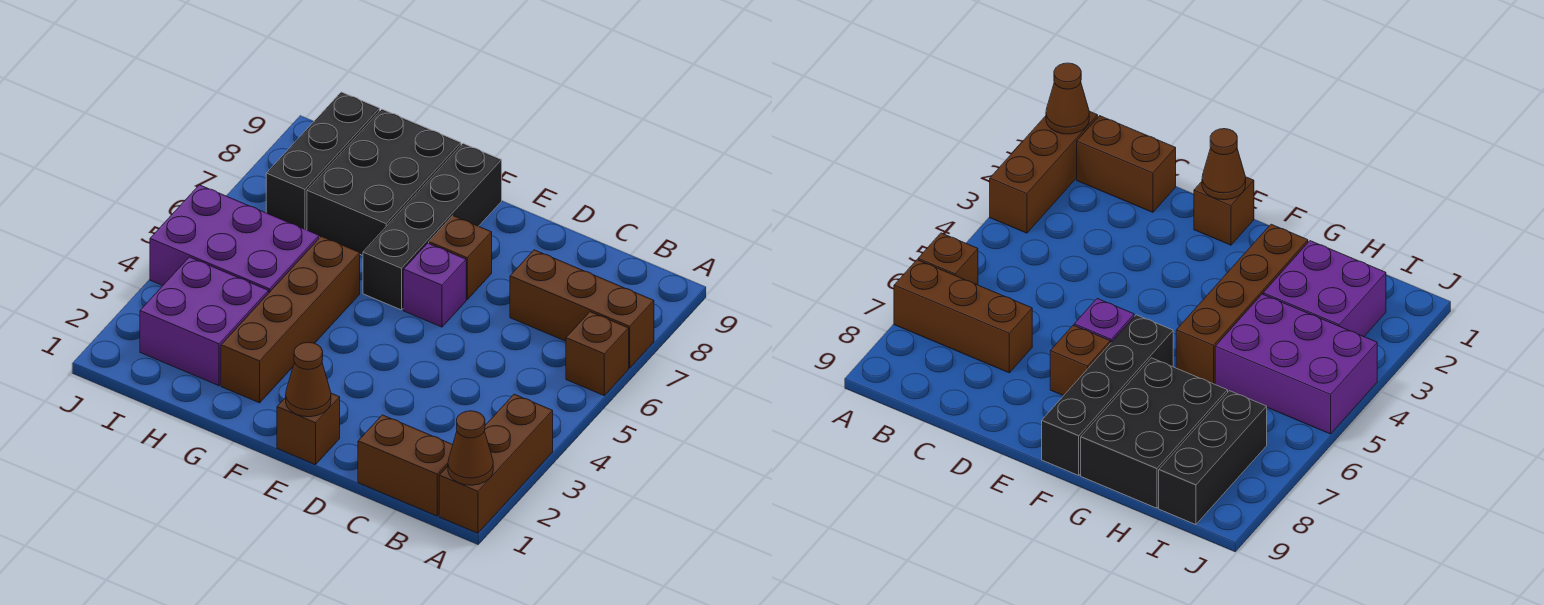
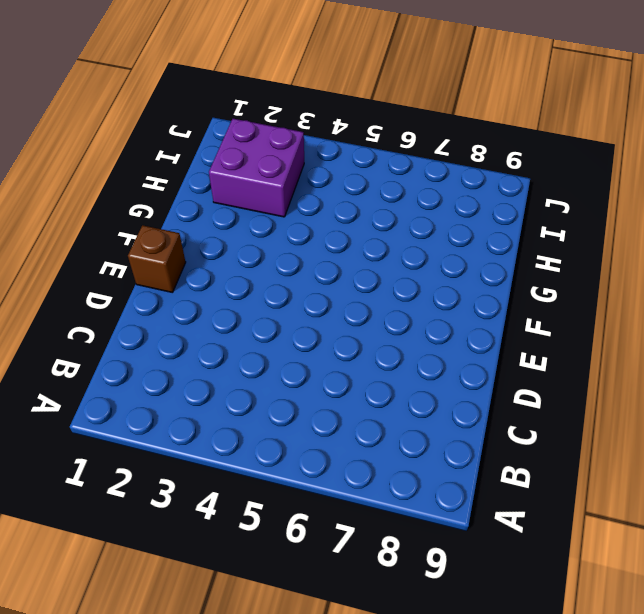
none -> brown brick A1:A3 level 1
none -> brown brick A6 level 1
none -> brown brick A7:C7 level 1

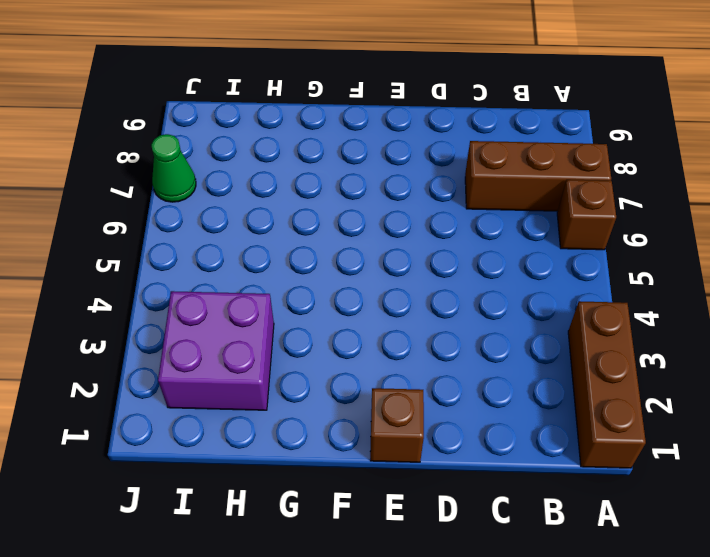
green cone J7 level 1 -> none
none -> brown brick B1:C1 level 1
none -> purple brick E6 level 1
none -> brown brick E7 level 1

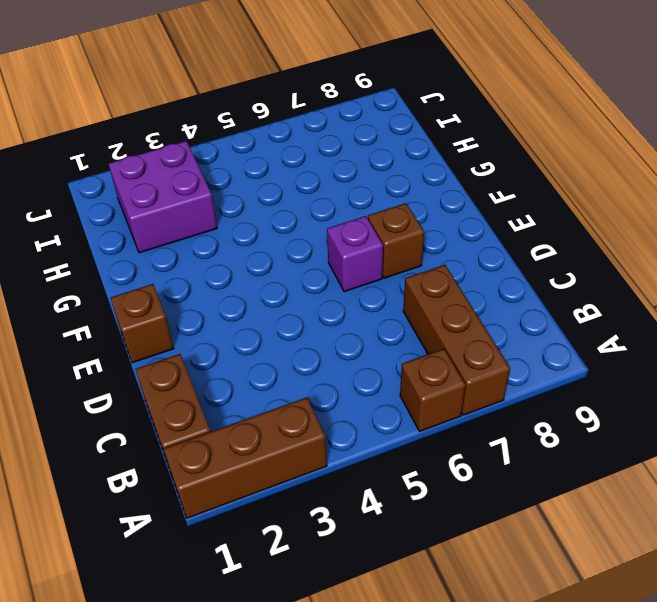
none -> black brick F6:F9 level 1
none -> brown brick G2:G5 level 1
none -> black brick G7:H9 level 1

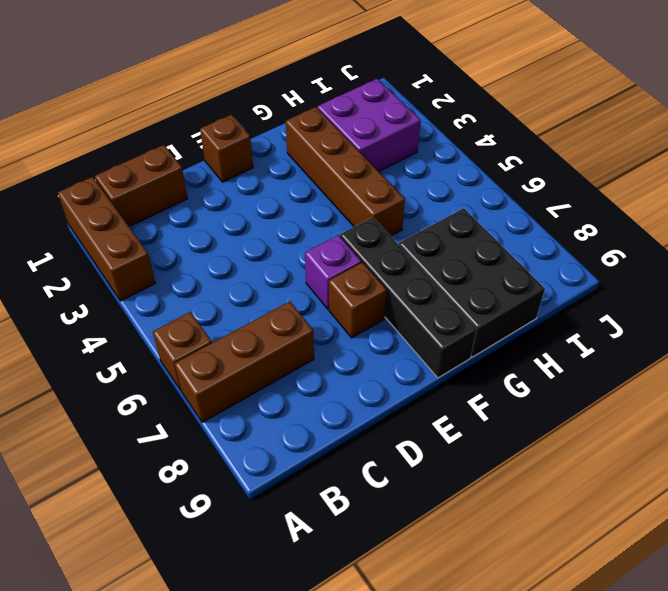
none -> purple brick H4:J5 level 1
none -> black brick I7:I9 level 1
none -> brown cone A1 level 2

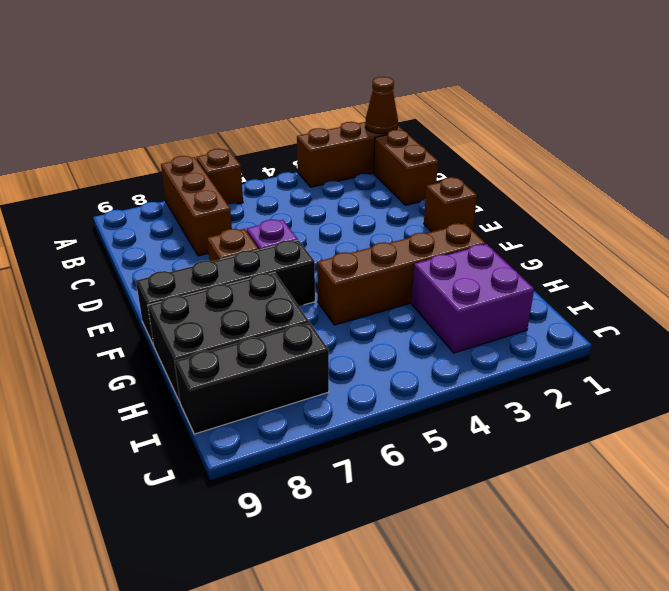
none -> purple brick H4:J5 level 1
none -> brown cone E1 level 2

